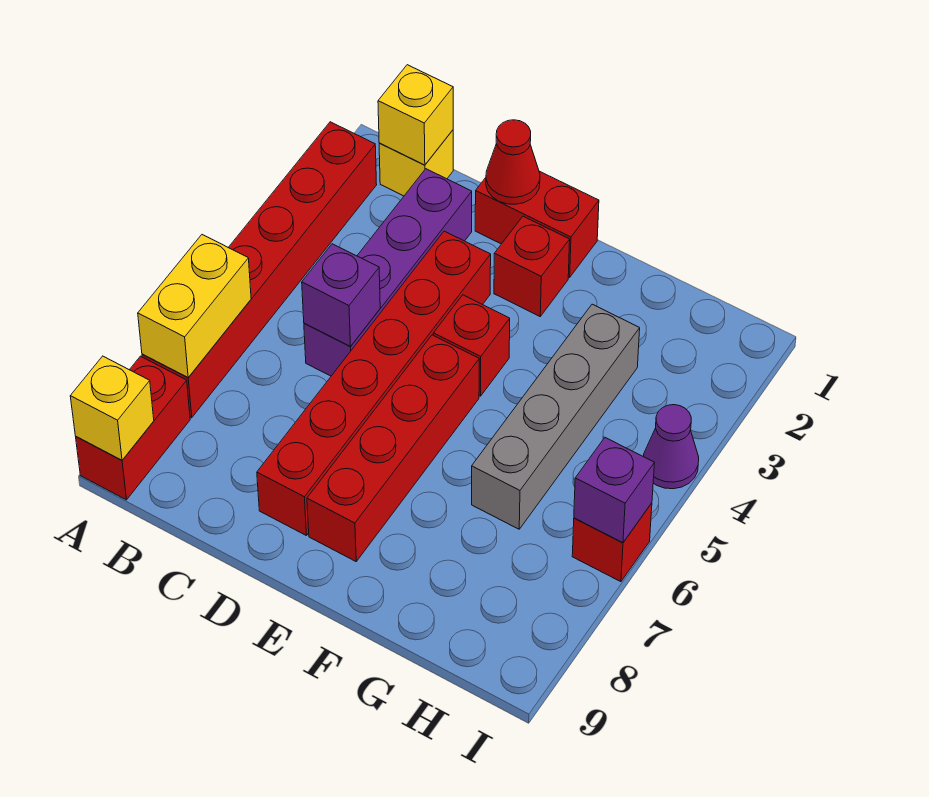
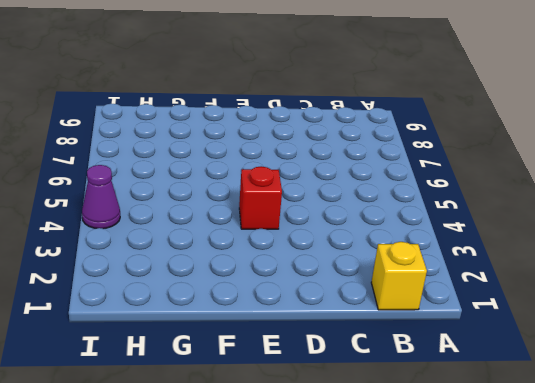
none -> red brick A2:A7 level 1
none -> red brick A8:A9 level 1
none -> purple brick C2:C5 level 1

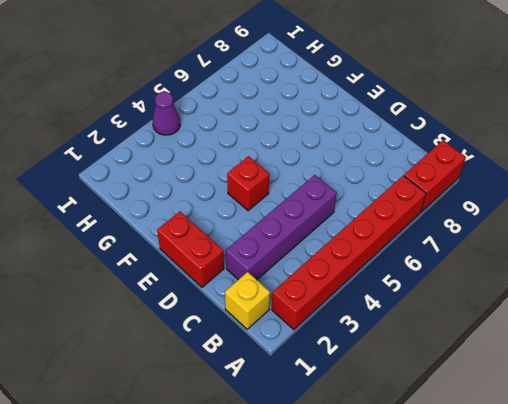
none -> red brick D3:D8 level 1
none -> red brick E2 level 1
none -> red brick E5:E8 level 1

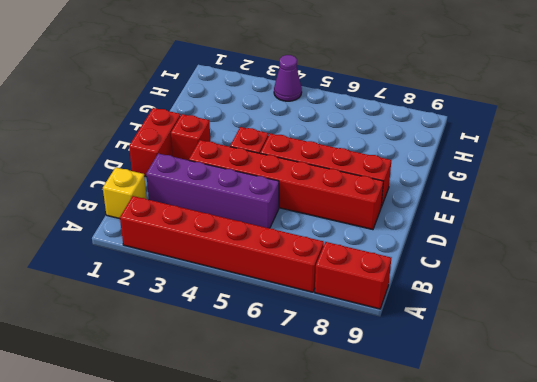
none -> grey brick G3:G6 level 1
none -> red brick I6 level 1
none -> yellow brick A6:A7 level 2

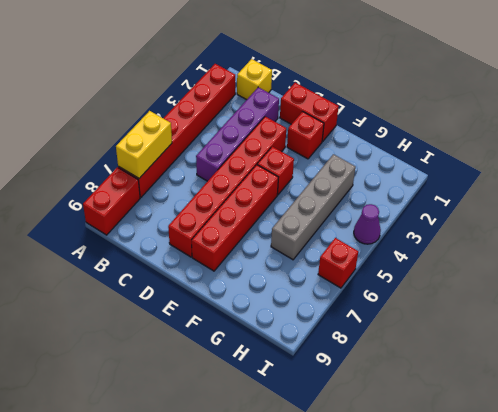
none -> yellow brick A9 level 2
none -> yellow brick B1 level 2
none -> purple brick C5 level 2

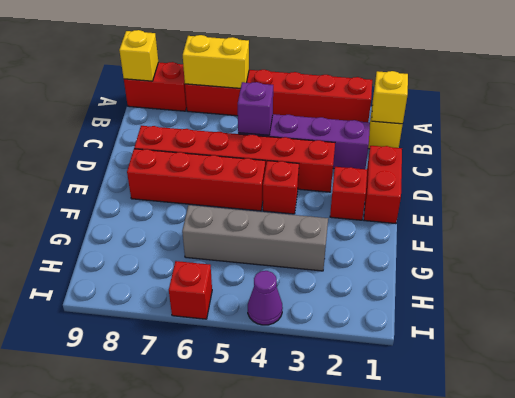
none -> red cone D1 level 2
none -> purple brick I6 level 2

